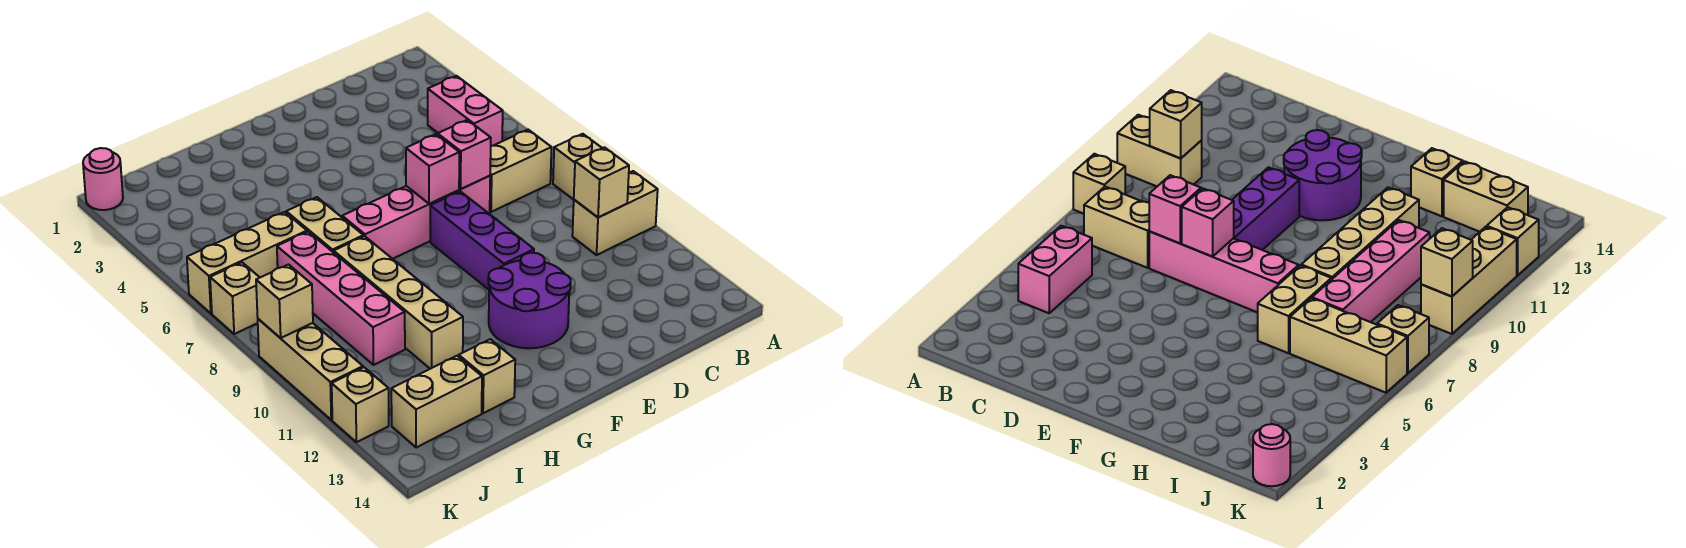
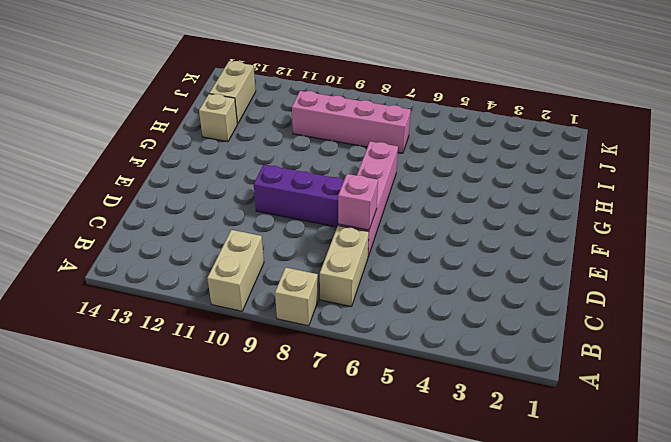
none -> pink brick B4:B5 level 1
none -> purple round brick E11:F12 level 1
none -> tan brick H6:H7 level 1

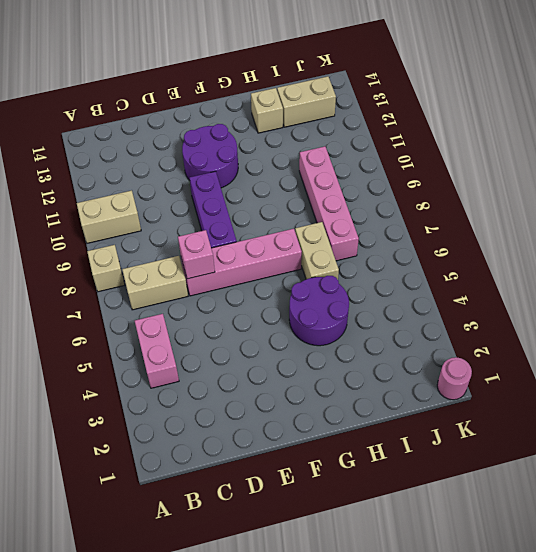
purple round brick G4:H5 level 1 -> none
none -> tan brick H8:H11 level 1
none -> tan brick I6:K6 level 1
none -> tan brick K7 level 1

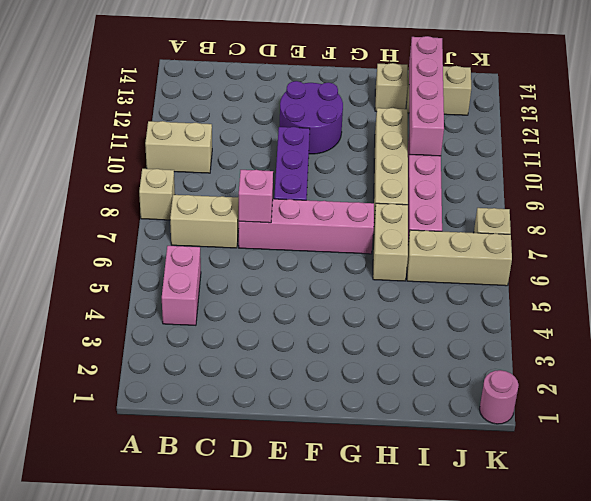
pink brick I10:I13 level 2 -> none
none -> tan brick K9:K11 level 1
none -> tan brick K12 level 1
none -> tan brick B10 level 2

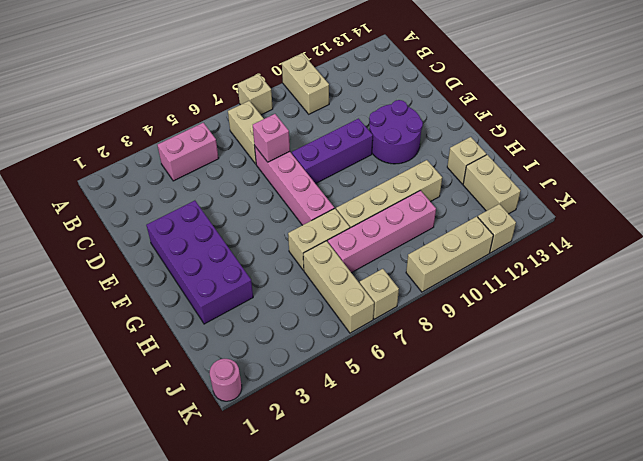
purple brick E2:H3 level 1 -> none
none -> tan brick B10 level 2
none -> pink brick E7 level 2
none -> tan brick K9 level 2

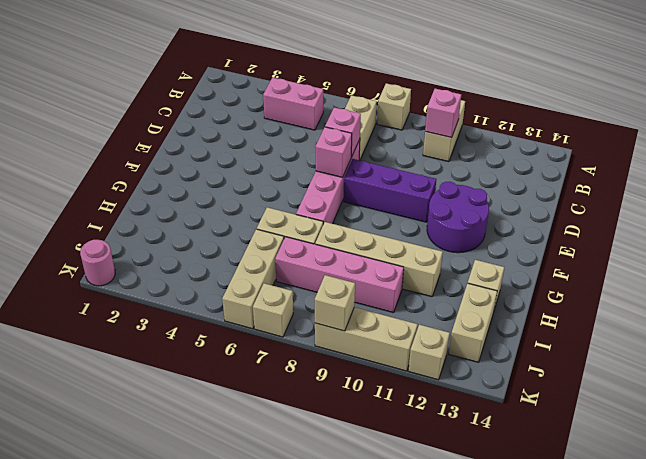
pink brick B10 level 2 -> tan brick B10 level 2

